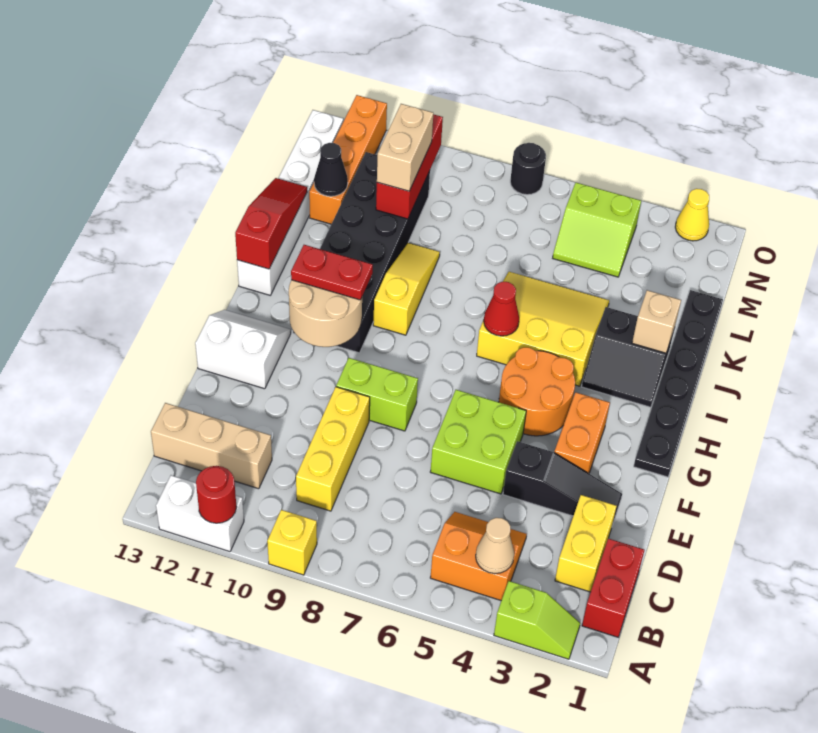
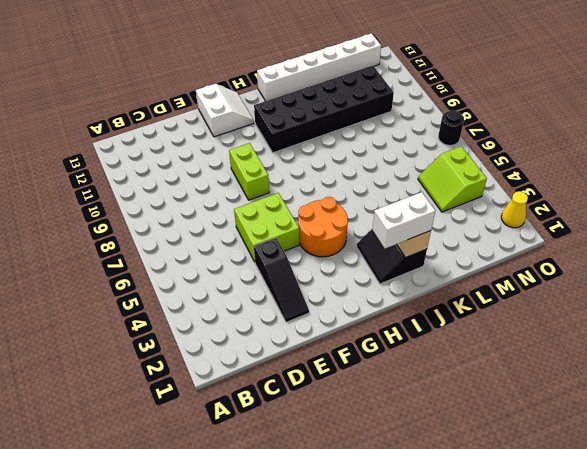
white brick I2:J2 level 3 -> white brick A11:A12 level 1
none -> lime slope A2:A3 level 1 top 3
none -> yellow brick A9 level 1
none -> red brick B1:C1 level 1
none -> orange slope B4:C5 level 1 top B

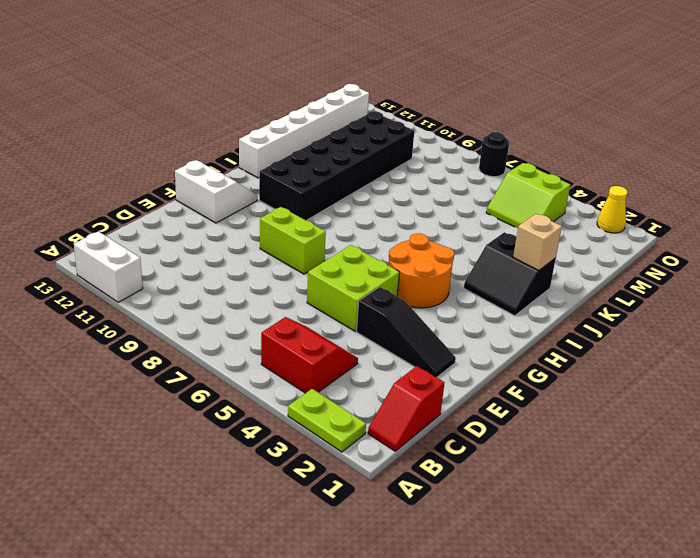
lime plate A2:A3 level 1 -> lime slope A2:A3 level 1 top 3
red slope B1:C1 level 1 top C -> red brick B1:C1 level 1
red slope B4:C5 level 1 top B -> orange slope B4:C5 level 1 top B
none -> yellow brick A9 level 1
none -> yellow brick C2:D2 level 1
none -> yellow brick C9:E9 level 1
none -> tan brick C11:C13 level 1

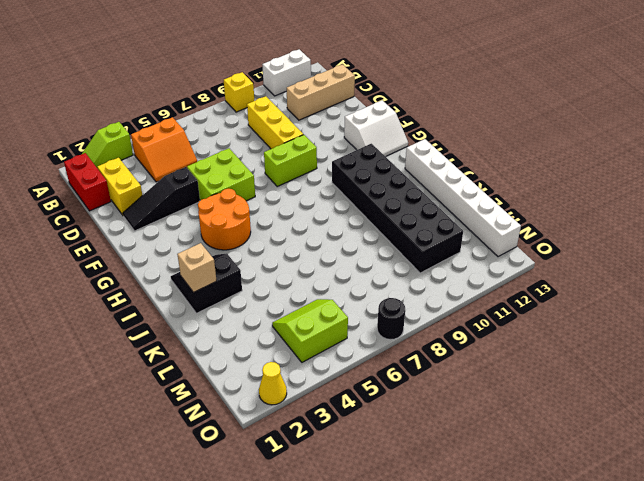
none -> orange brick F3:G3 level 1
none -> black plate G1:L1 level 1
none -> yellow slope I4:K6 level 1 top I
none -> yellow slope I9:K9 level 1 top I

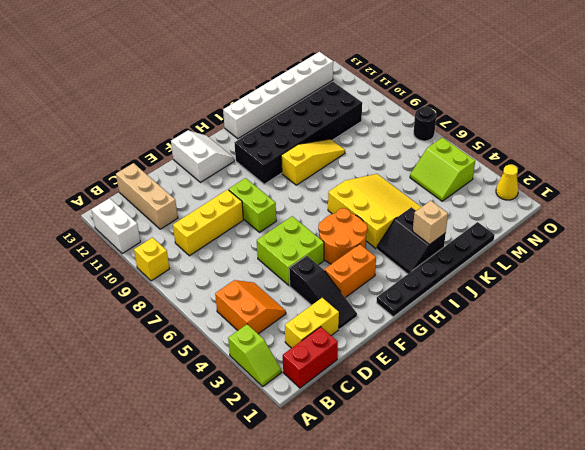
none -> orange brick L12:O12 level 1
none -> red round brick A11 level 2
none -> tan cone B4 level 2
none -> tan round brick G10:H11 level 2

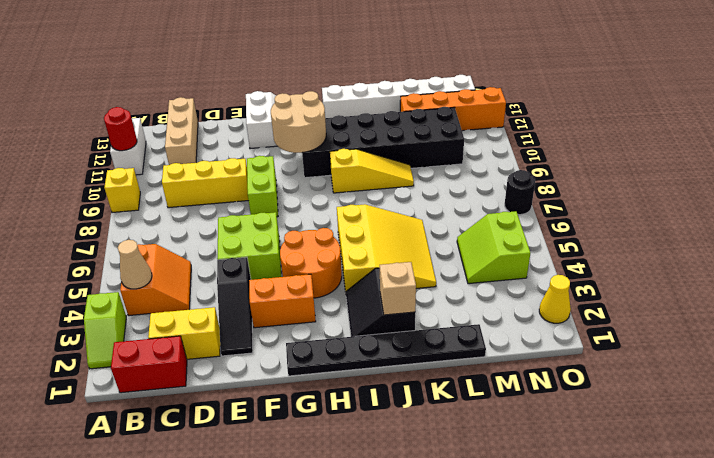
none -> red cone I6 level 2
none -> red slope I13:K13 level 2 top I
none -> red brick L10:N10 level 2
none -> black cone L12 level 2

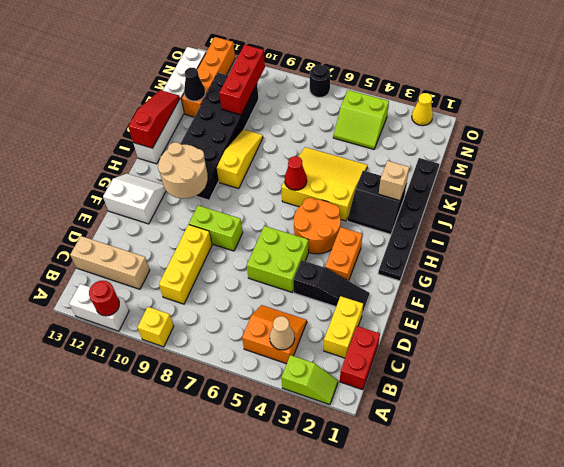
none -> red plate H10:H11 level 3
none -> tan brick L10:M10 level 3

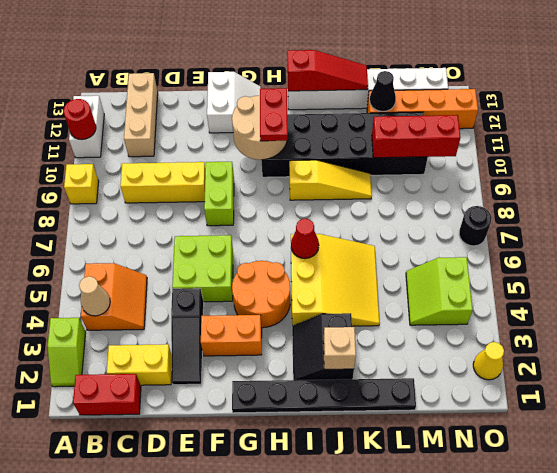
none -> tan brick L10:M10 level 3

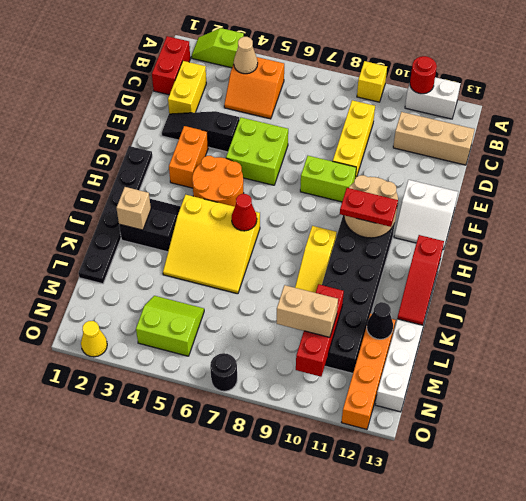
tan brick M9:M10 level 3 -> tan brick L10:M10 level 3

